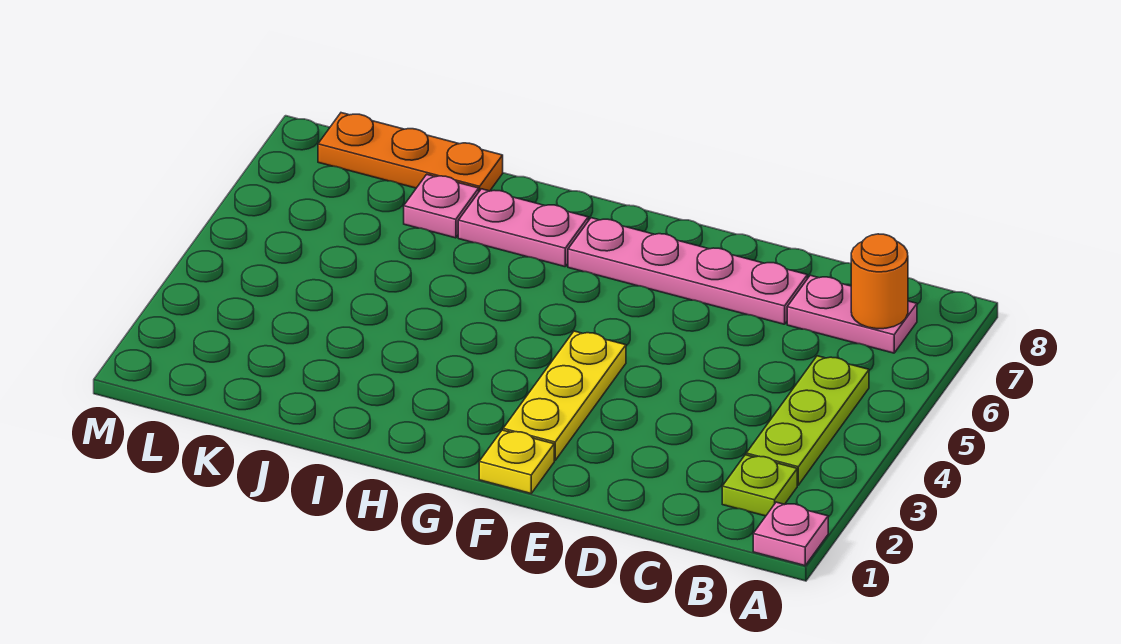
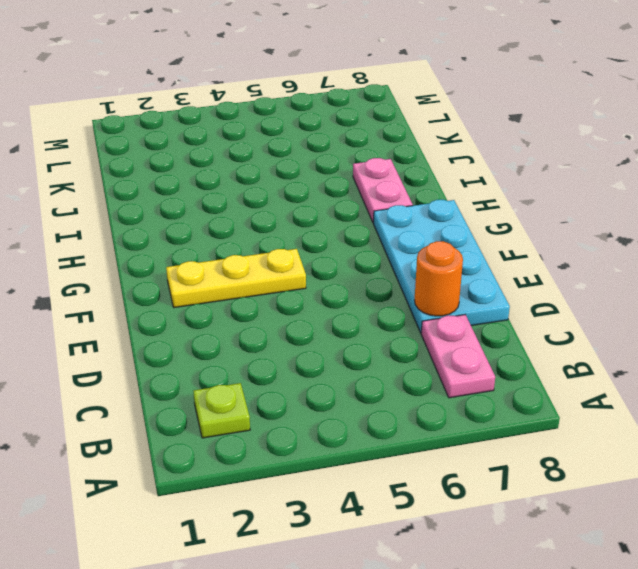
cyan plate D7:G8 level 1 -> pink plate D7:G7 level 1
orange round brick D7 level 2 -> orange round brick B7 level 2
none -> pink plate A1 level 1
none -> lime plate B3:B5 level 1

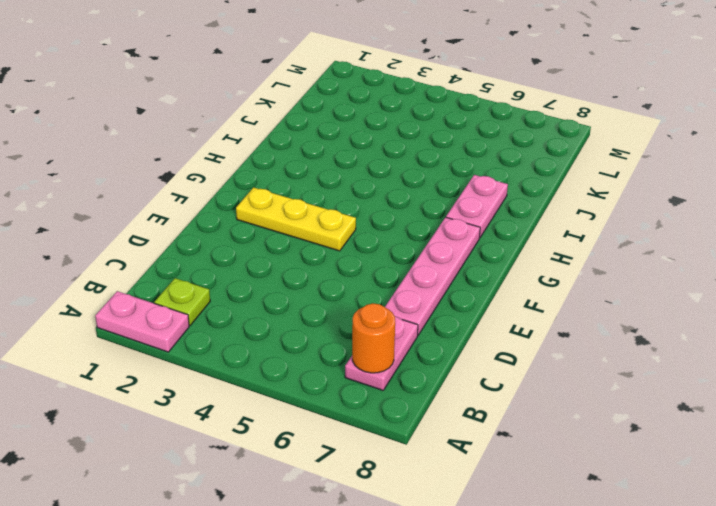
pink plate A1:A2 level 1 -> pink plate A1 level 1
none -> lime plate B3:B5 level 1
none -> yellow plate F1 level 1

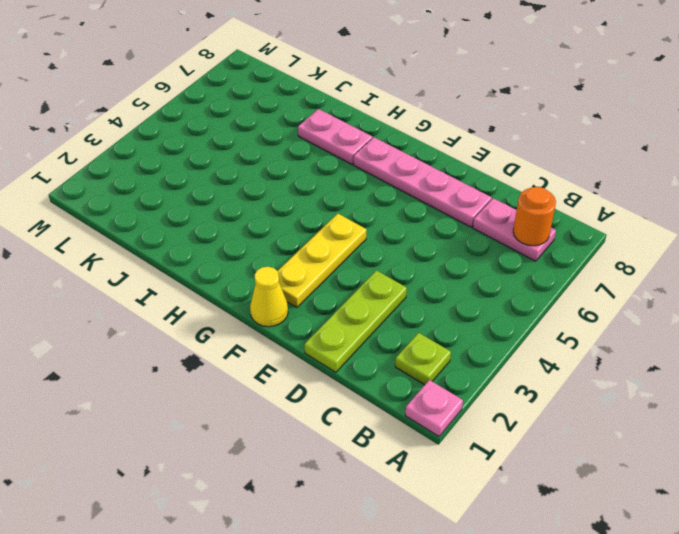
lime plate D1:D3 level 1 -> lime plate B3:B5 level 1
yellow cone F1 level 1 -> yellow plate F1 level 1
none -> pink plate J7 level 1
none -> orange plate J8:L8 level 1

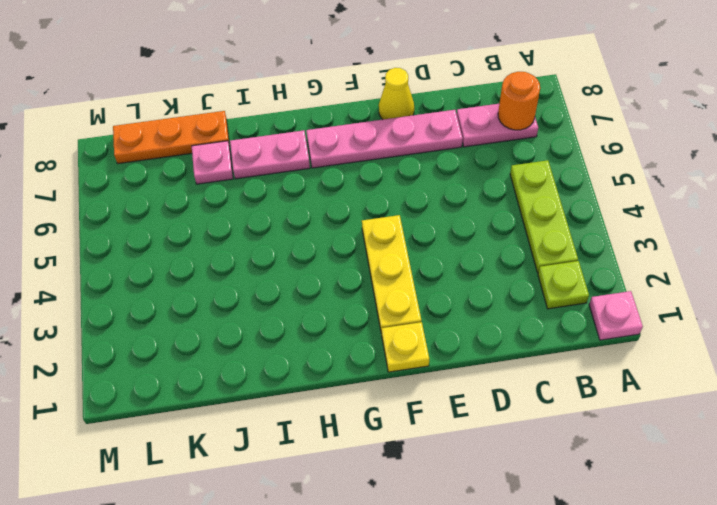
yellow cone E8 level 1 -> none

